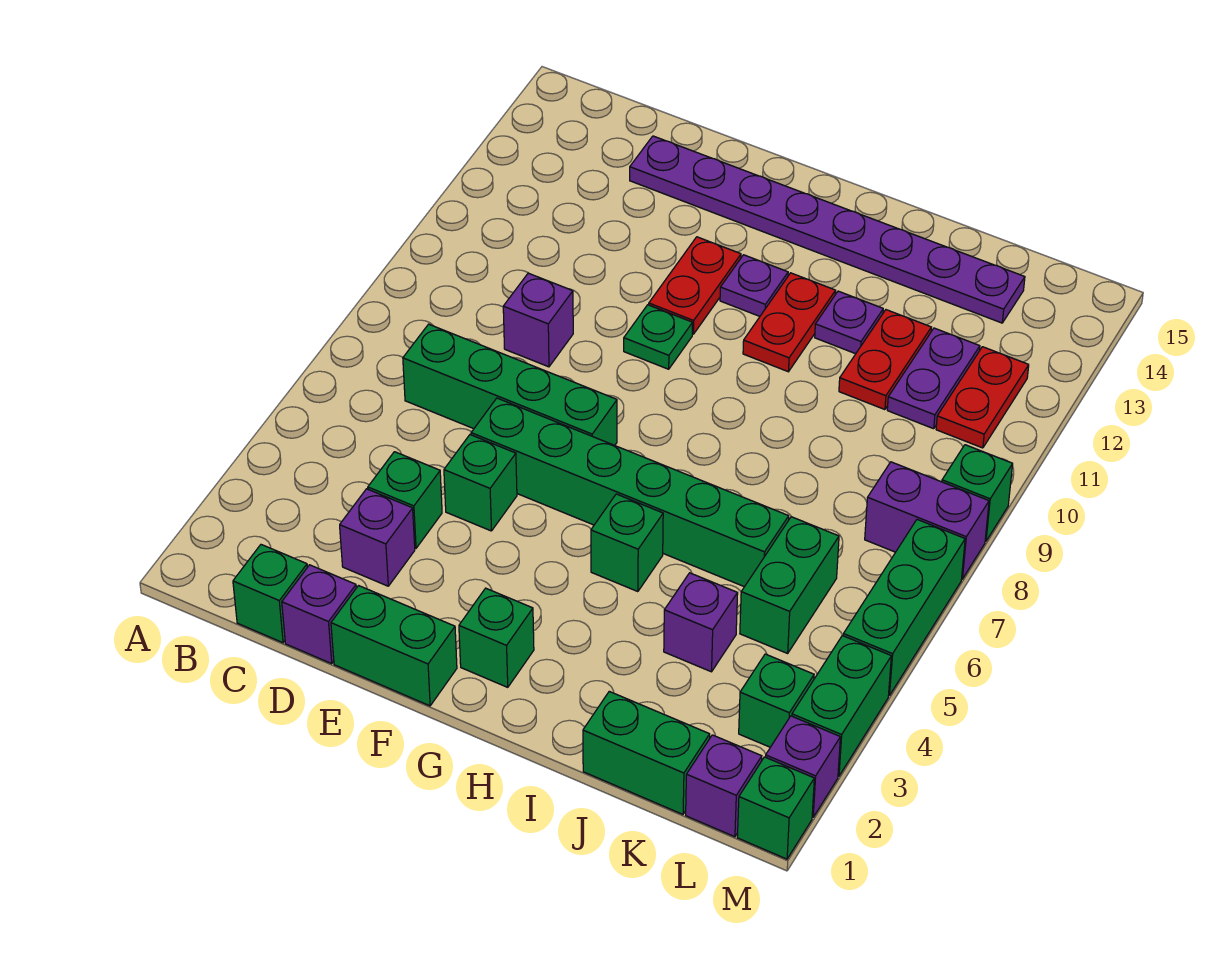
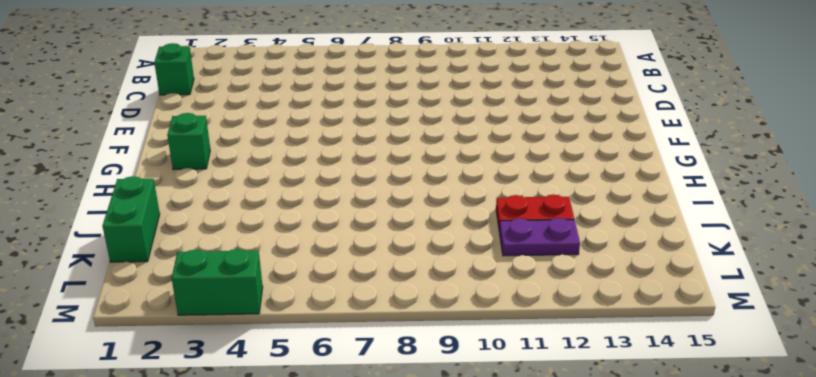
none -> green brick C7:F7 level 1
none -> purple brick D1 level 1
none -> purple brick D3 level 1
none -> green brick D4 level 1

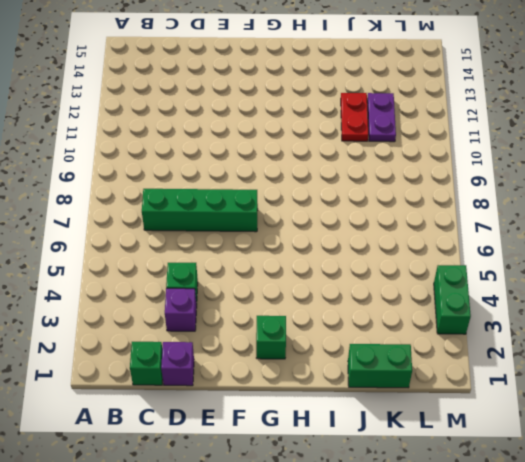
none -> purple brick D9 level 1
none -> purple plate D14:K14 level 1
none -> green brick E1:F1 level 1
none -> green brick E5 level 1

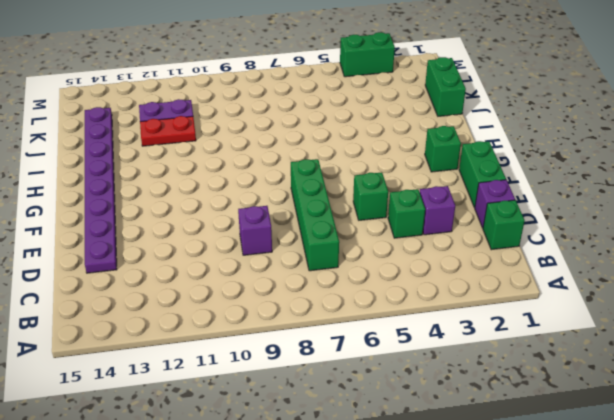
none -> green brick E6:J6 level 1
none -> green plate F10 level 1
none -> red plate F11:F12 level 1
none -> purple plate G12 level 1

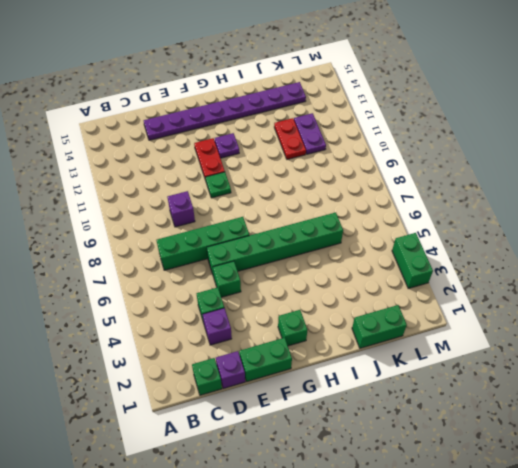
none -> green brick H5 level 1
none -> red plate H11:H12 level 1
none -> purple plate I12 level 1
none -> purple brick J4 level 1

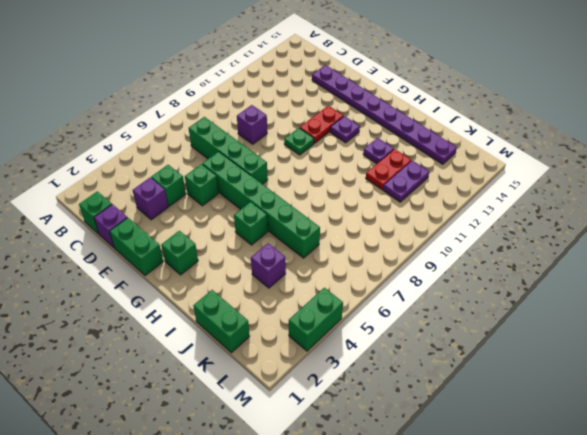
none -> red plate H11:H12 level 1
none -> green brick K5:K6 level 1
none -> purple brick L1 level 1
none -> green brick L3 level 1

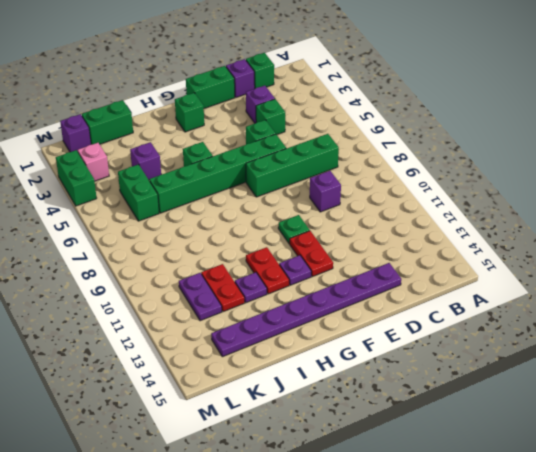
pink brick L3 level 1 -> green brick L3 level 1
none -> purple brick L8:M8 level 1
none -> red plate L11:L12 level 1
none -> green brick M1 level 1
none -> purple brick M2 level 1

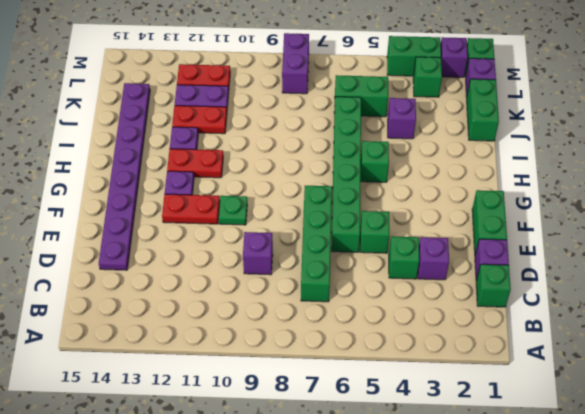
none -> green brick G2 level 1
none -> green brick M5:M7 level 1
none -> green brick M9 level 1

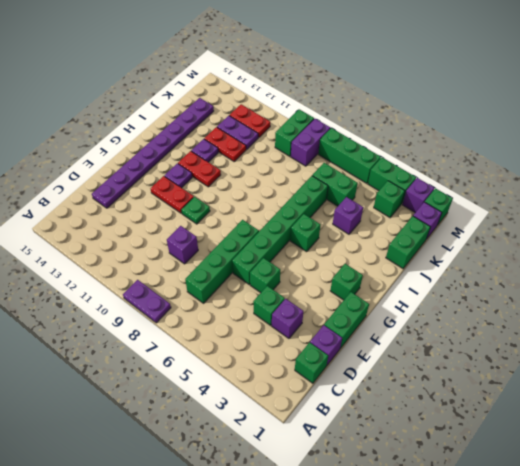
purple plate A8:A9 level 1 -> none
green brick L9:M9 level 1 -> green brick M9 level 1

